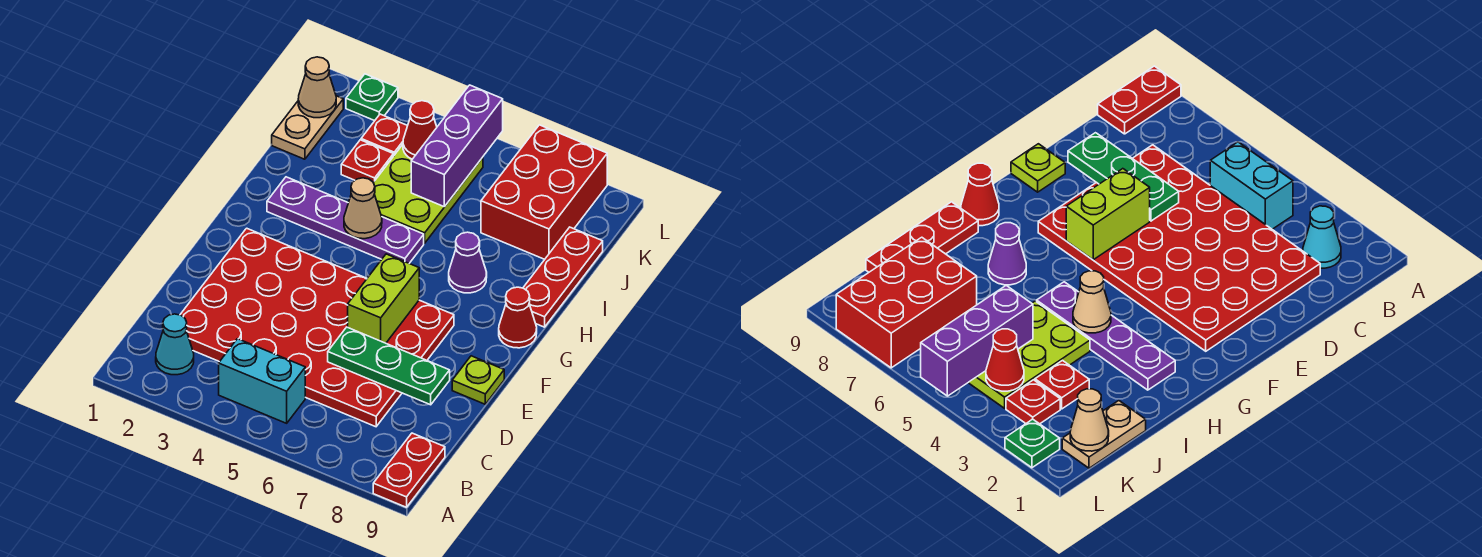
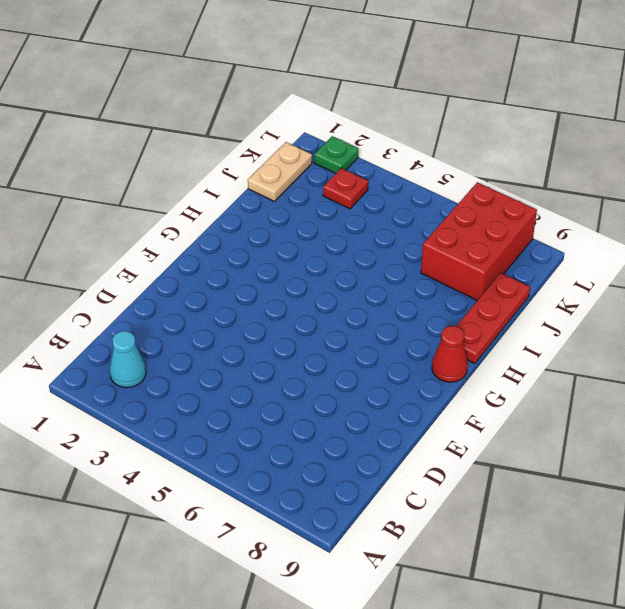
none -> red plate A9:B9 level 1
none -> cyan brick B4:B5 level 1
none -> red plate C2:F7 level 1

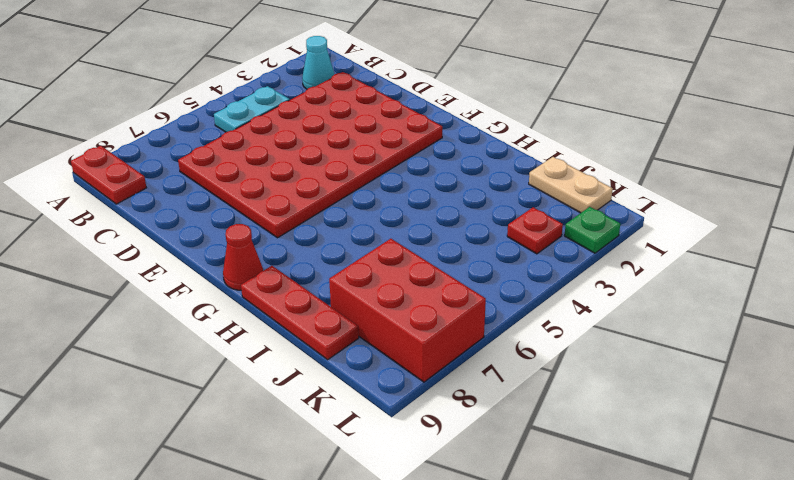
cyan plate B4:B5 level 1 -> cyan brick B4:B5 level 1
none -> lime plate E9 level 1
none -> purple plate H2:H5 level 1
none -> purple cone H7 level 1

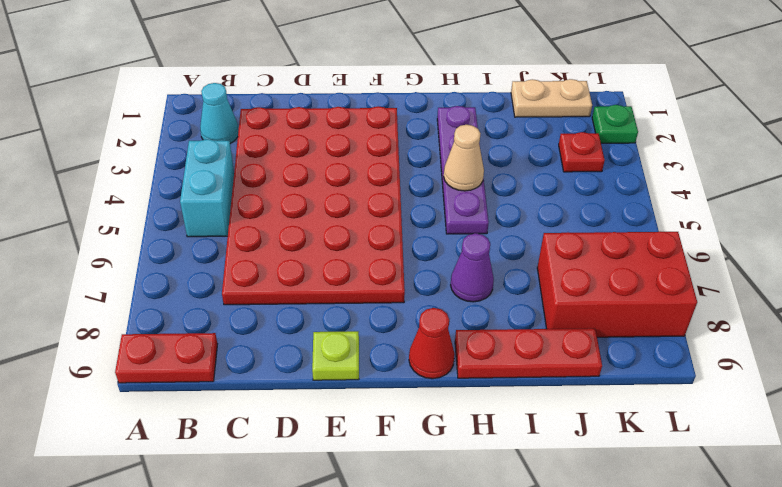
none -> lime plate I4:K5 level 1
none -> red plate J3 level 1
none -> green plate D6:D8 level 2

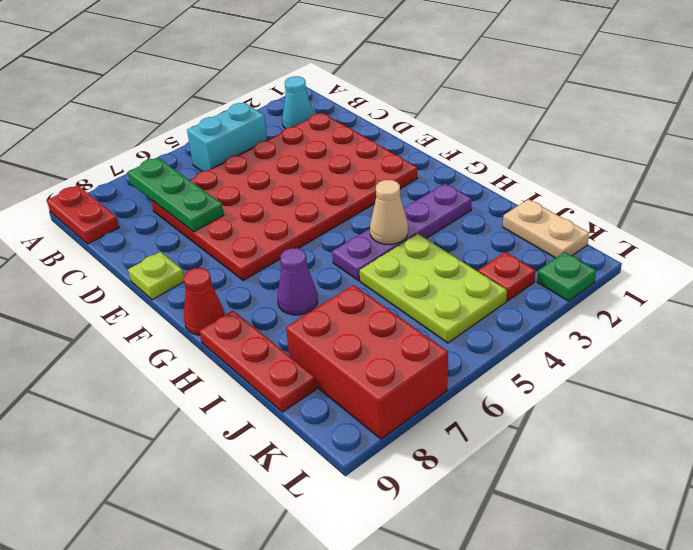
green plate B7:D7 level 2 -> green plate D6:D8 level 2
none -> red plate J3 level 1
none -> lime brick E6:F6 level 2
none -> purple brick J5:L5 level 2

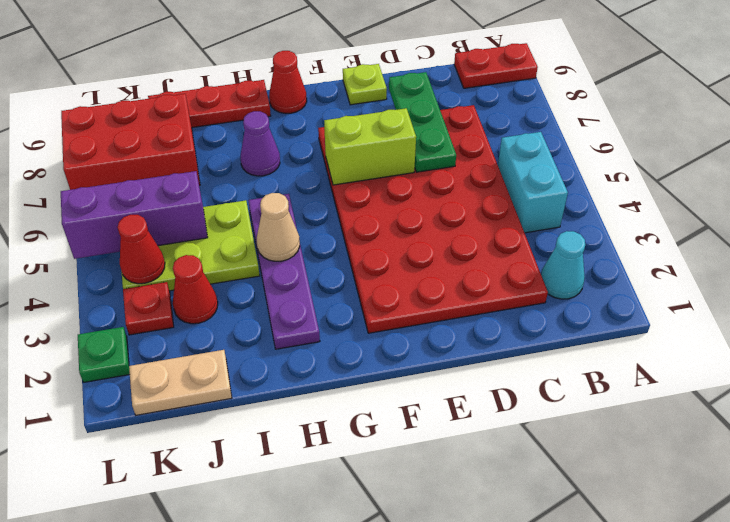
red cone J3 level 1 -> red plate J3 level 1
none -> tan cone K1 level 2

